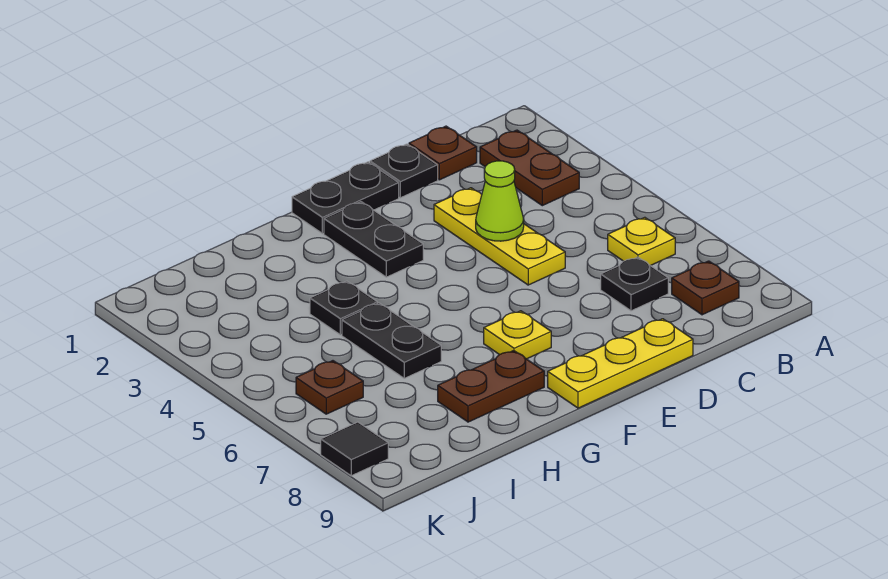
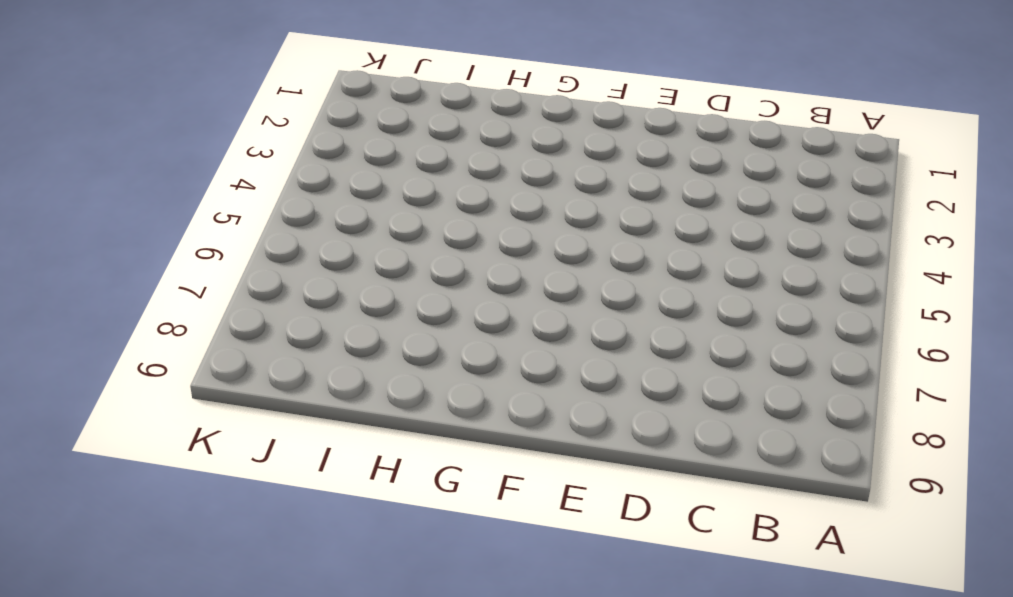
none -> brown plate B2:B3 level 1
none -> yellow plate B6 level 1
none -> brown plate B8 level 1

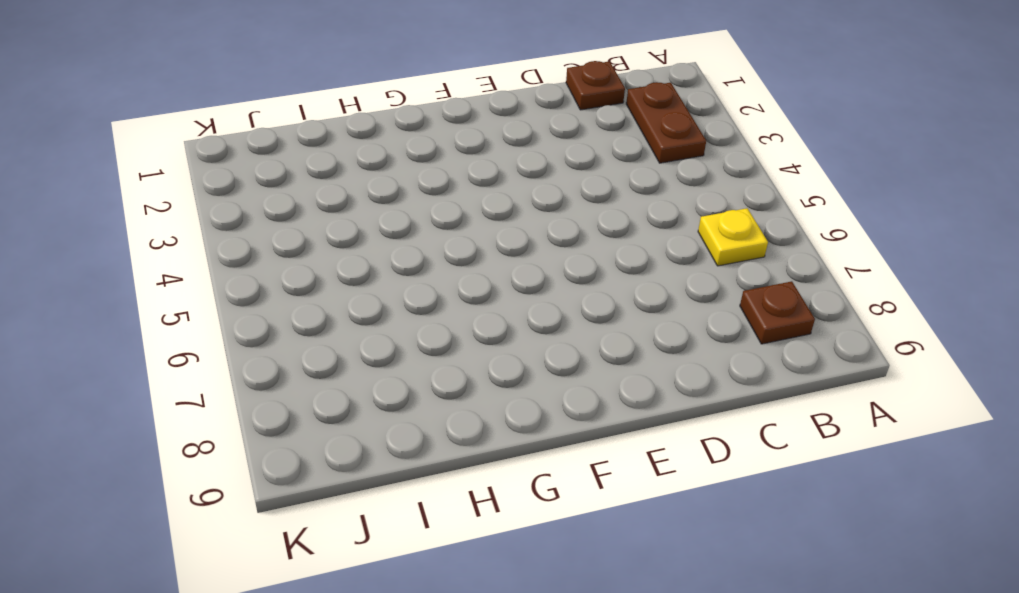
none -> black plate C7 level 1
none -> black plate D1 level 1
none -> yellow plate D3:D5 level 1

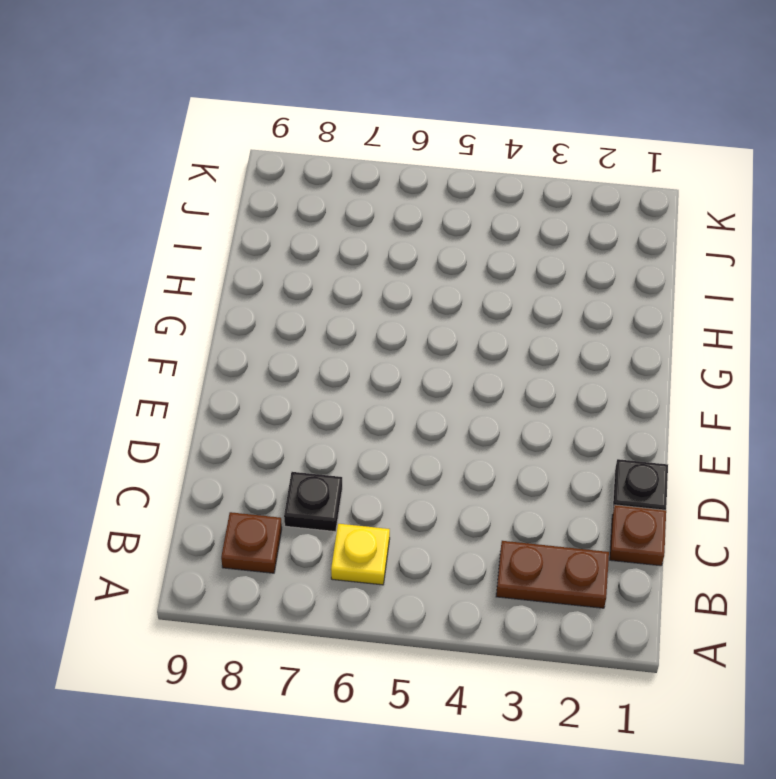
none -> yellow plate D3:D5 level 1
none -> yellow plate D9:F9 level 1
none -> black plate E1:F1 level 1

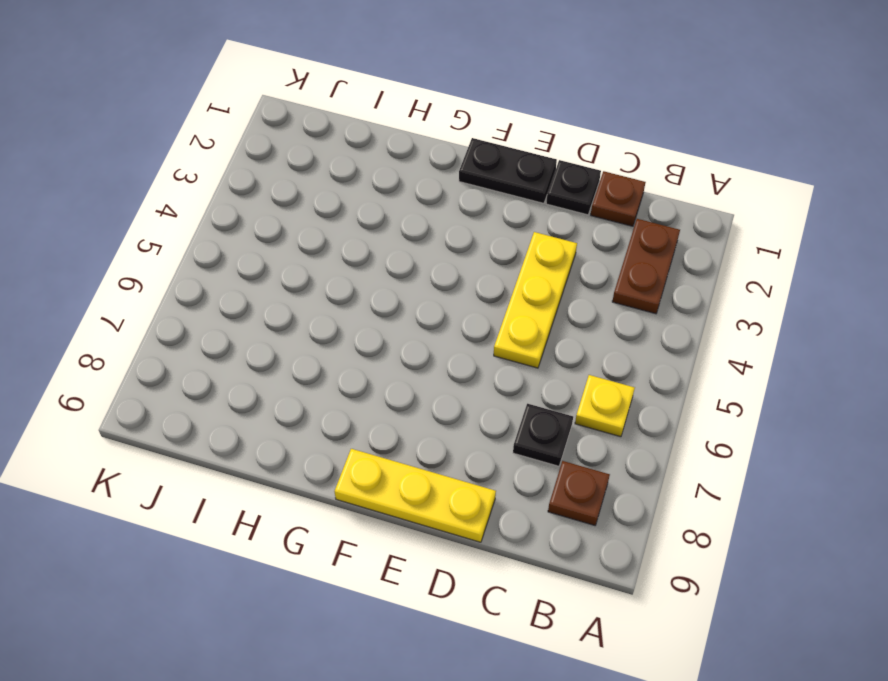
none -> black plate F2:F3 level 1
none -> yellow plate F7 level 1
none -> brown plate G8:H8 level 1

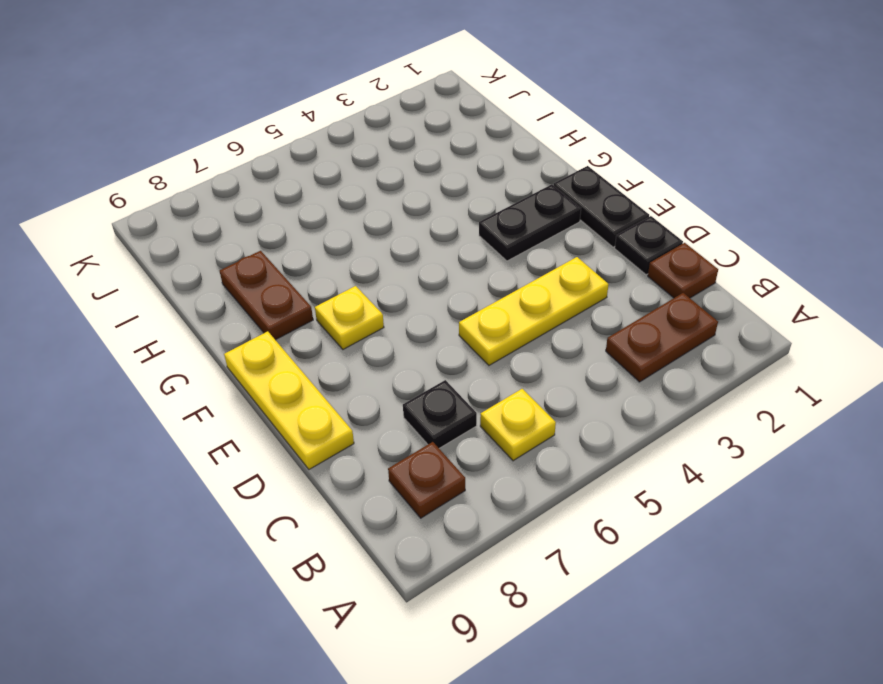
none -> black plate H4 level 1
none -> black plate H5:H6 level 1
none -> brown plate J6 level 1

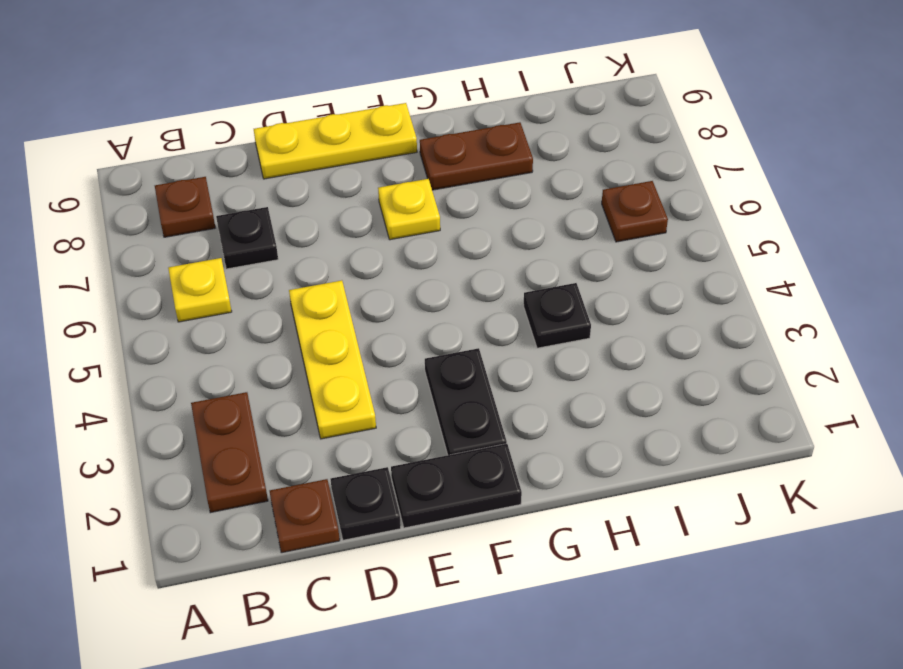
none -> black plate H5:H6 level 1
none -> black tile K8 level 1
none -> lime cone D4 level 2

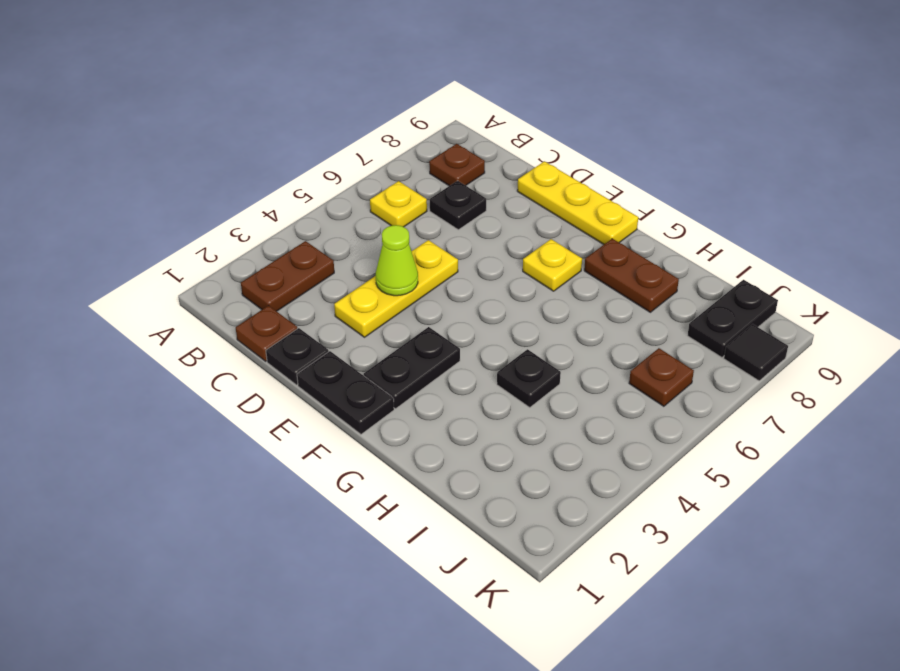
black plate J8:J9 level 1 -> black plate H5:H6 level 1

